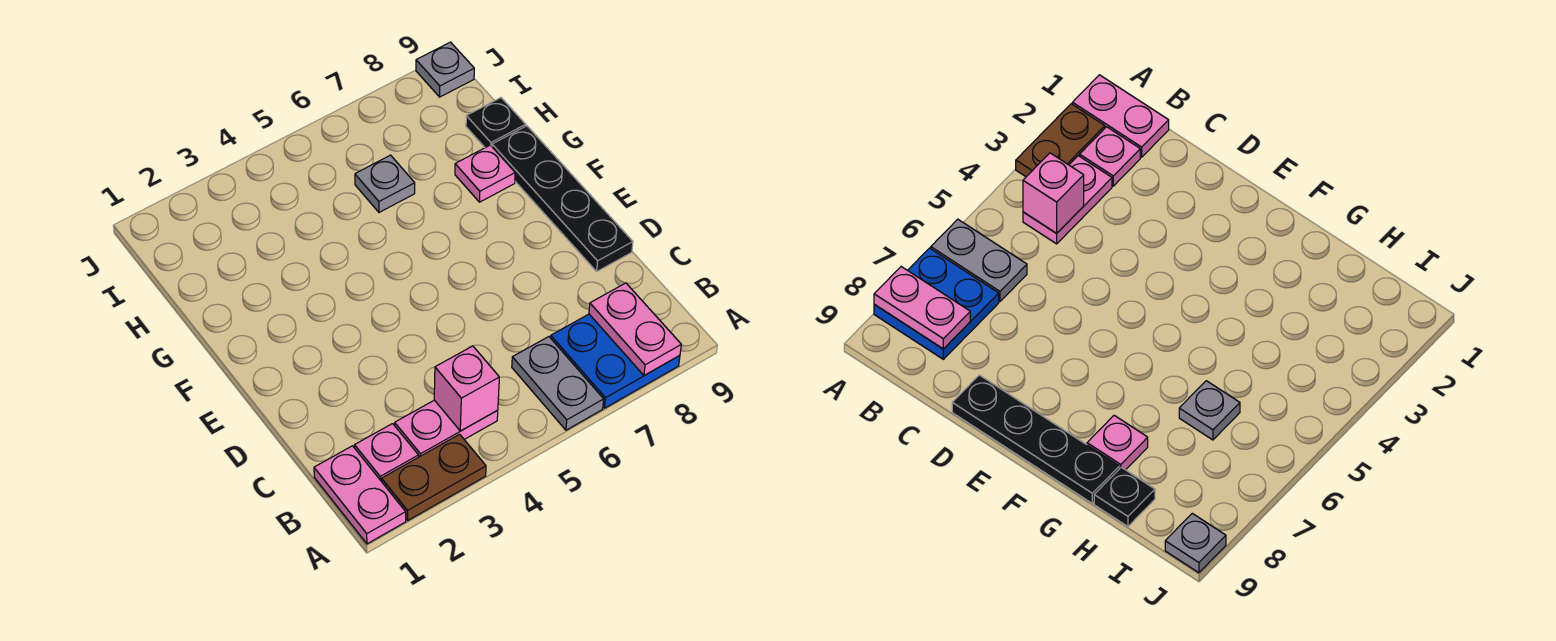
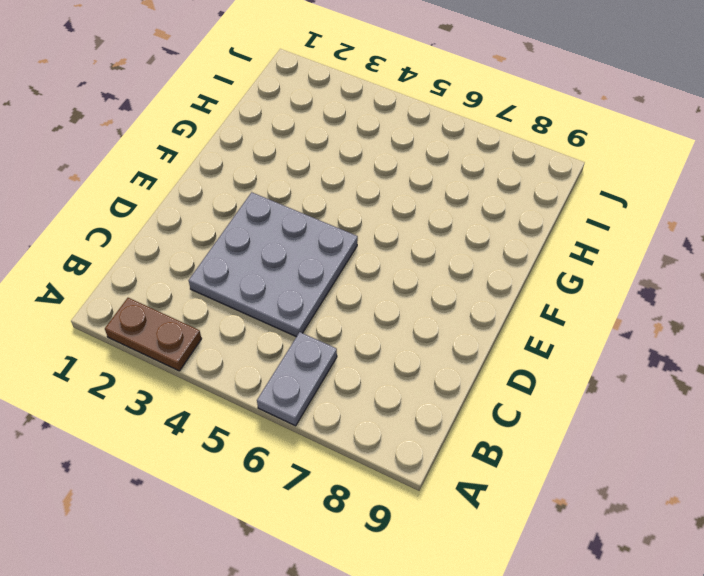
grey plate C3:E5 level 1 -> none
none -> pink plate A1:B1 level 1
none -> blue plate A7:B8 level 1
none -> pink plate B2 level 1

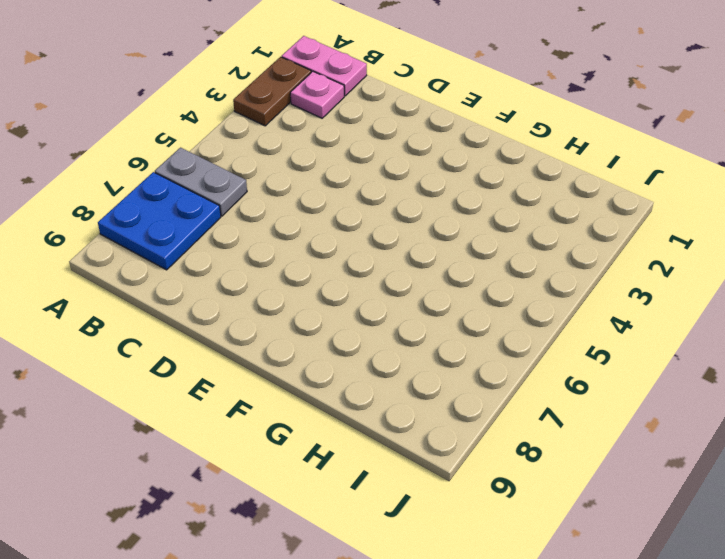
none -> pink plate B3:B4 level 1
none -> black plate D9:G9 level 1
none -> pink plate G8 level 1

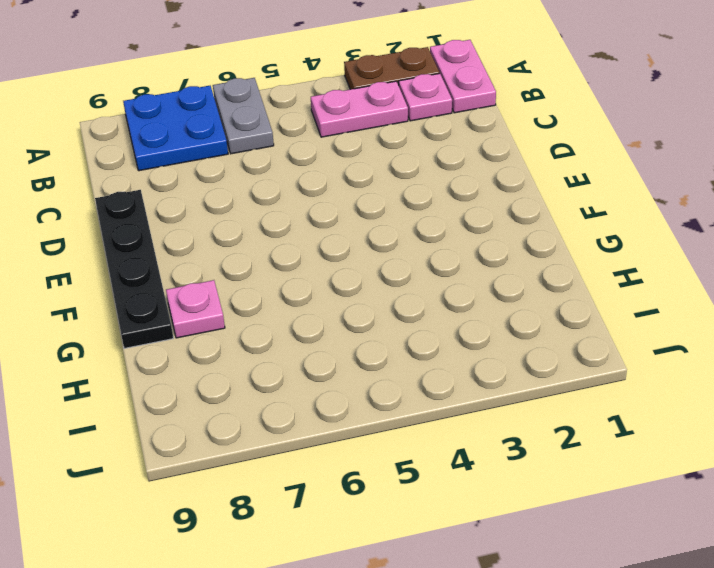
none -> grey plate H6 level 1
none -> black plate H9 level 1
none -> grey plate J9 level 1

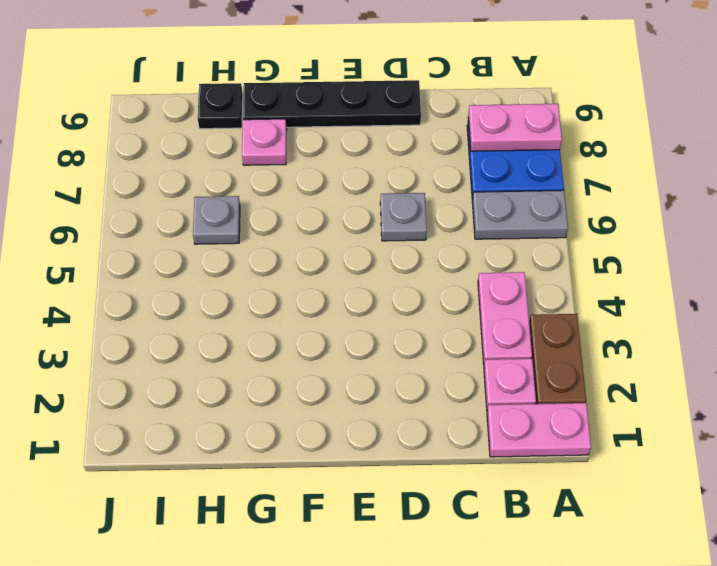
grey plate D6 level 1 -> grey plate J9 level 1
none -> pink brick B4 level 2

